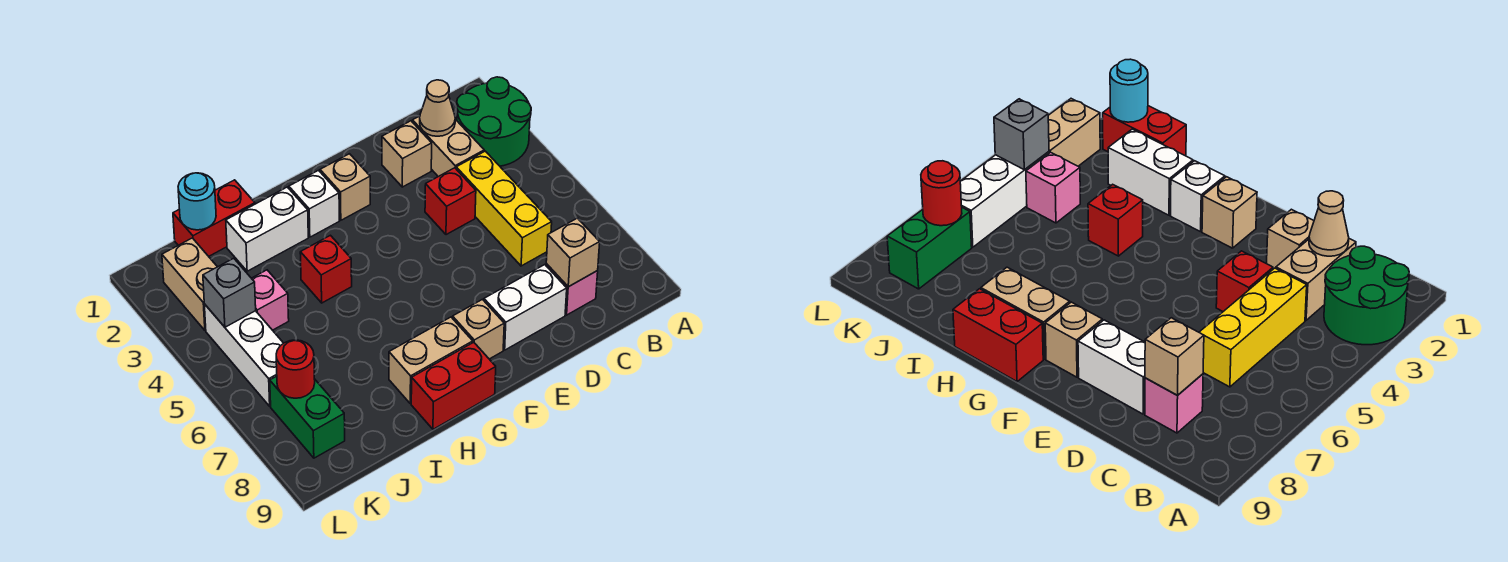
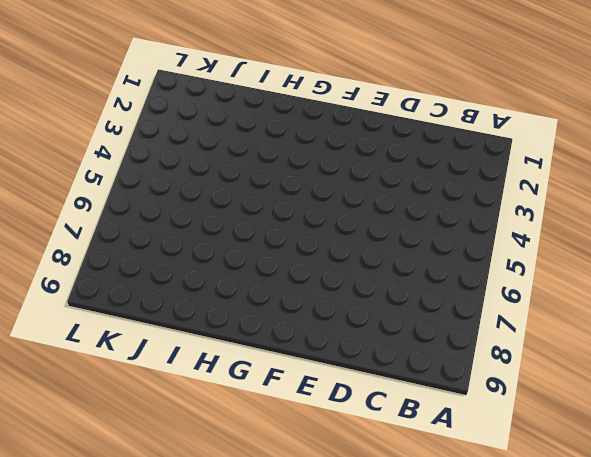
none -> green round brick A2:B3 level 1
none -> tan brick C2:C3 level 1
none -> yellow brick C4:C6 level 1

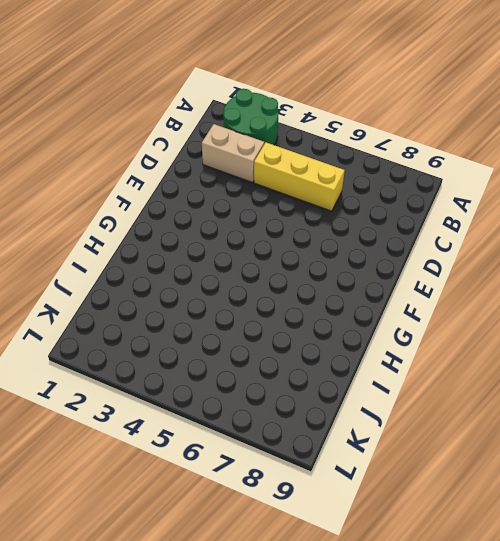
none -> pink brick C8 level 1
none -> tan brick D2 level 1
none -> red brick D4 level 1

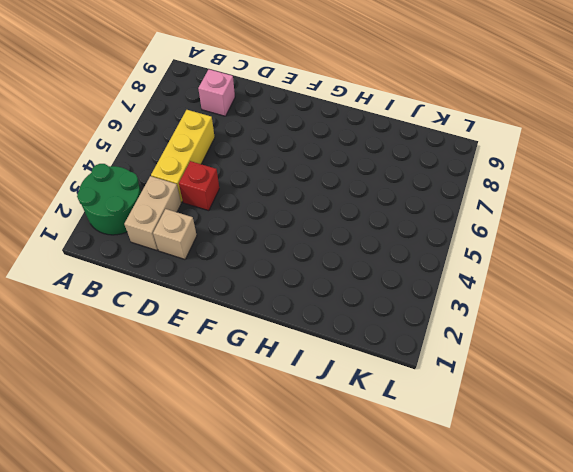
none -> white brick D8:E8 level 1
none -> tan brick F2 level 1
none -> tan brick F8 level 1

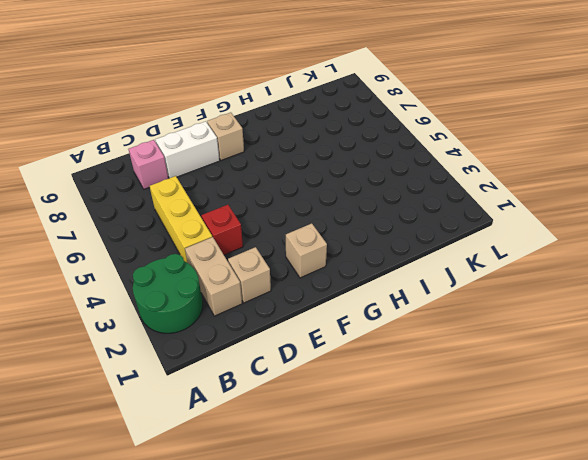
none -> white brick G2 level 1
none -> tan brick G8:H8 level 1
none -> red brick G9:H9 level 1

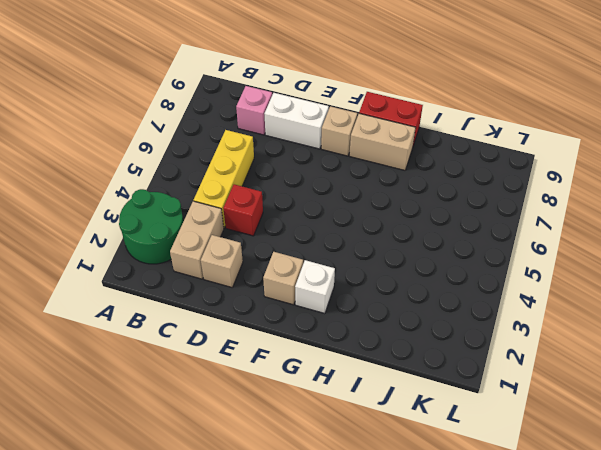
none -> white brick H2:I2 level 1
none -> red brick H4 level 1
none -> red brick I1:J1 level 1

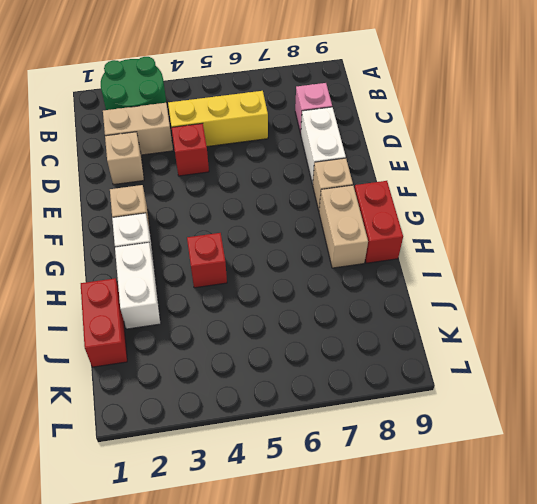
none -> pink brick J4 level 1
none -> tan brick K2:K3 level 1
none -> white brick K4:K6 level 1

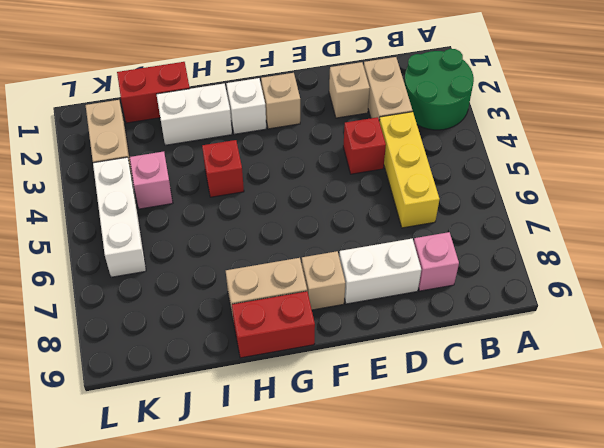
none -> green brick K7:K8 level 1
none -> tan cone C2 level 2
none -> tan brick C8 level 2

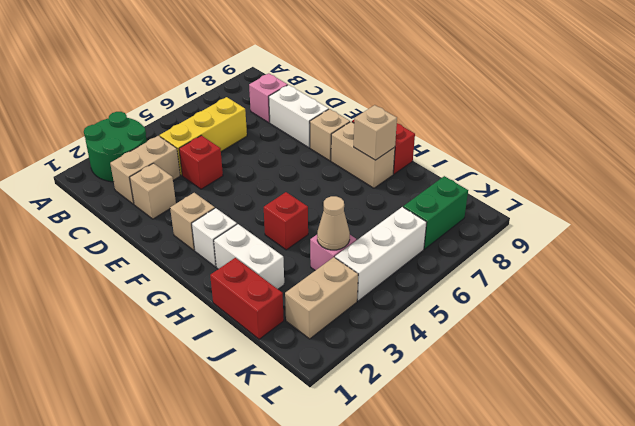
tan brick H8 level 2 -> tan brick C8 level 2
tan cone J4 level 2 -> tan cone C2 level 2
none -> cyan round brick J1 level 2
none -> grey brick K4 level 2
none -> red round brick K7 level 2

